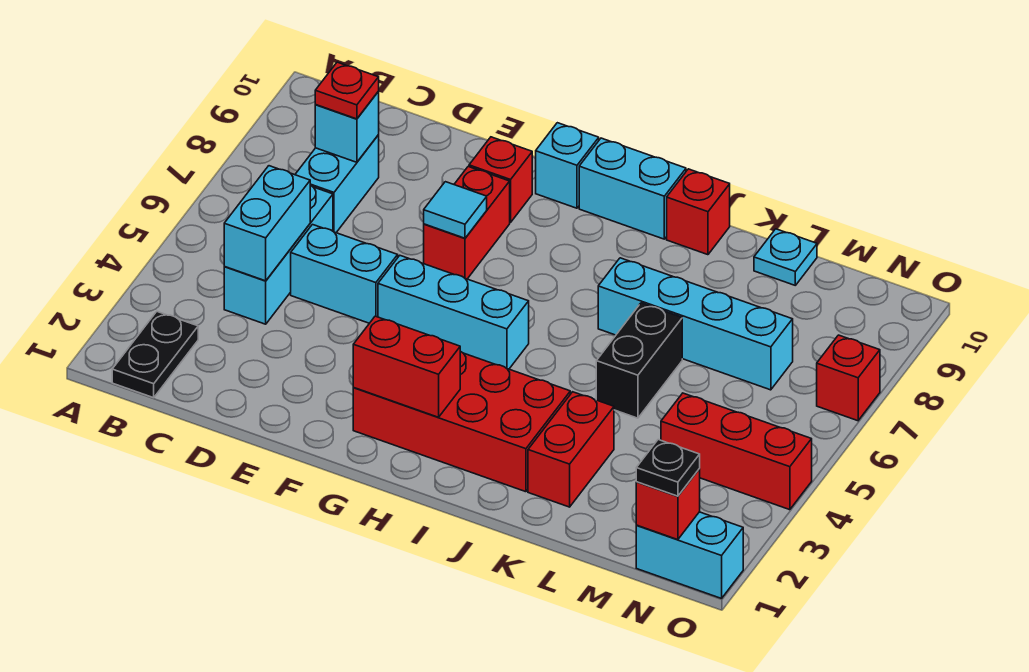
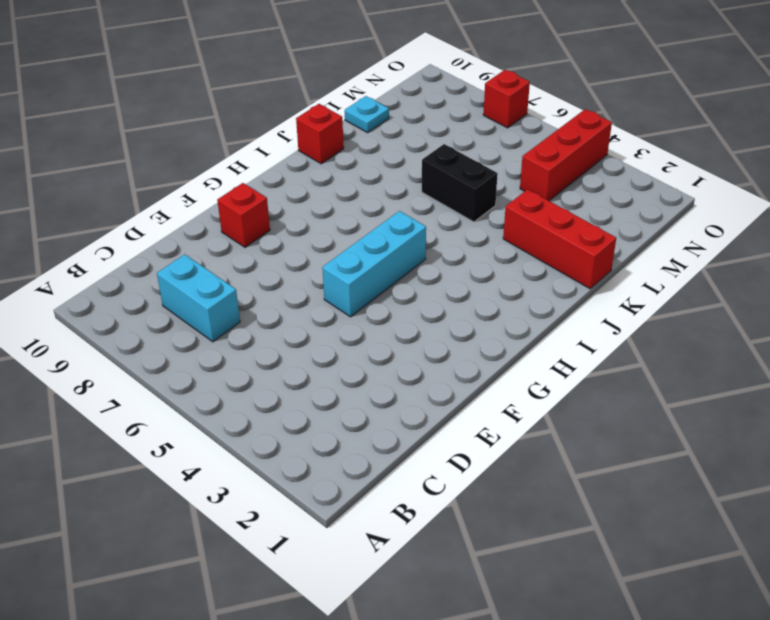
red brick K1:K3 level 1 -> red brick K2:K3 level 1
none -> black plate B1:B2 level 1
none -> cyan brick C4:C6 level 1
none -> cyan brick D5:E5 level 1

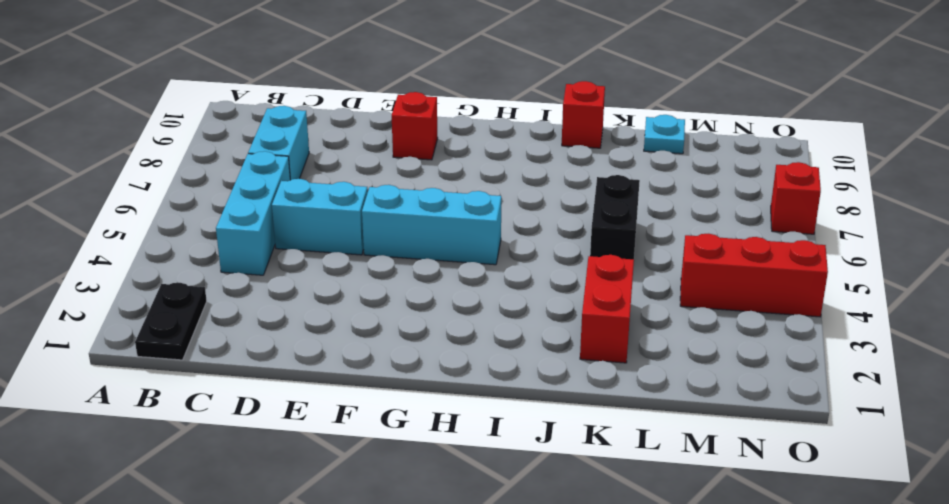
none -> red brick F7:F8 level 1
none -> red brick G2:J3 level 1
none -> cyan brick G10 level 1

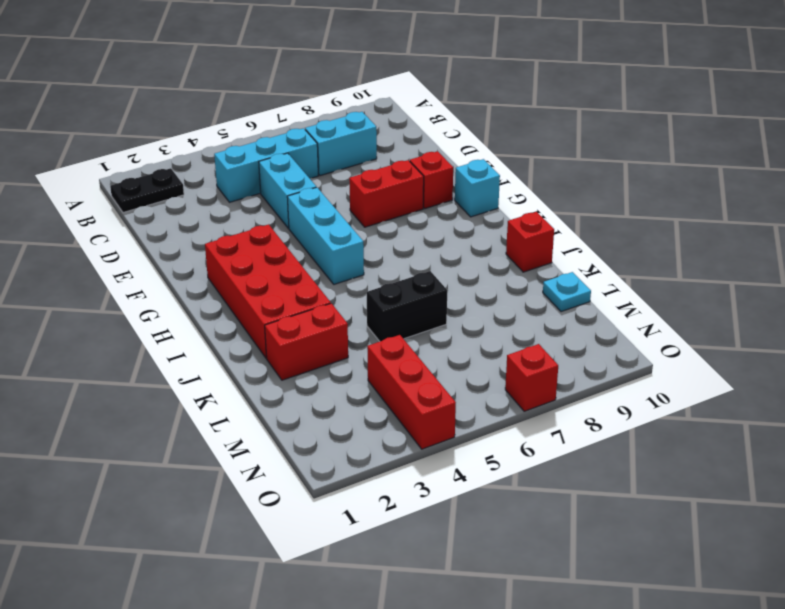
none -> cyan brick H10:I10 level 1
none -> cyan brick J7:M7 level 1
none -> cyan brick N1:O1 level 1

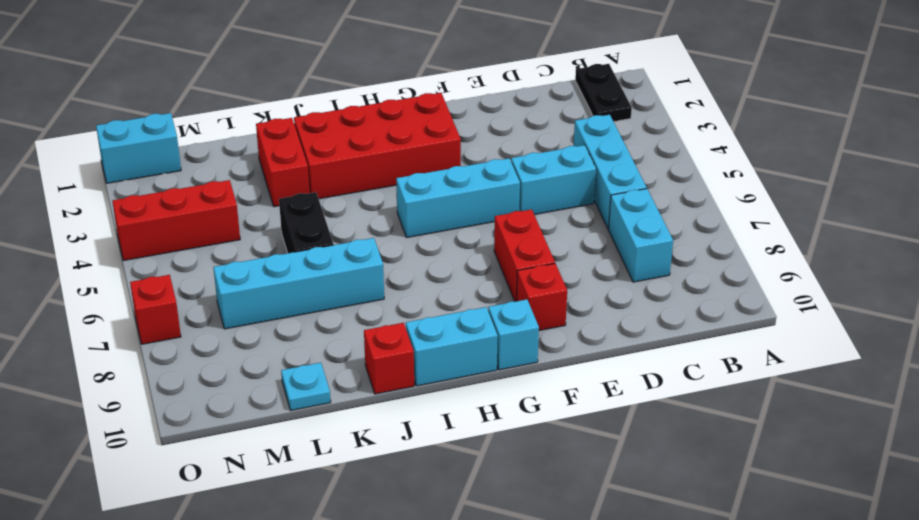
none -> cyan brick C4:C5 level 2
none -> cyan brick C8 level 2
none -> cyan tile F7 level 2

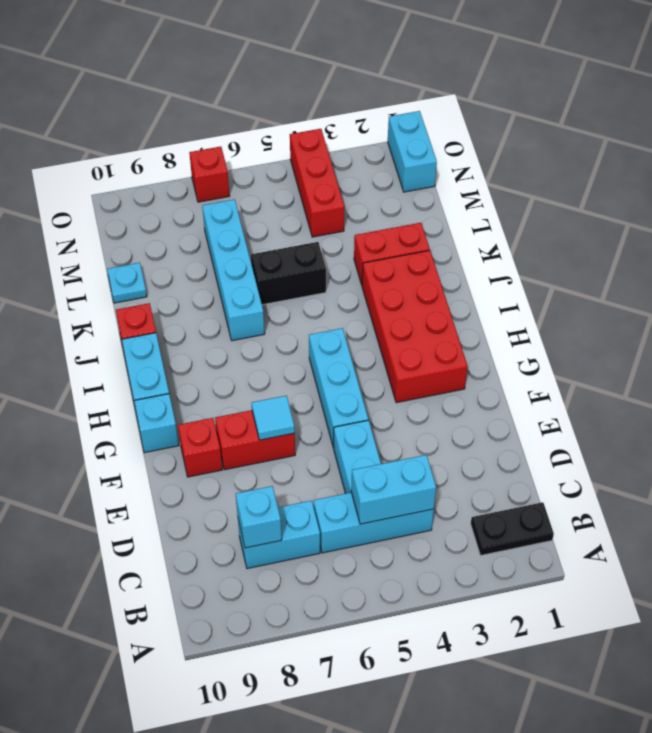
none -> red brick G2:H2 level 2
none -> red brick N1 level 2
none -> red plate C8 level 3

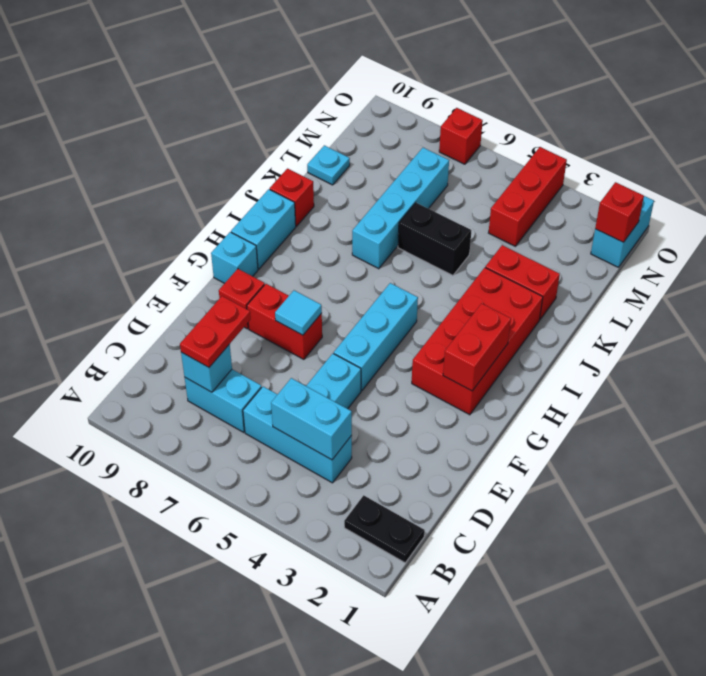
red plate C8:D8 level 3 -> red plate C8 level 3
none -> black plate N1 level 3

